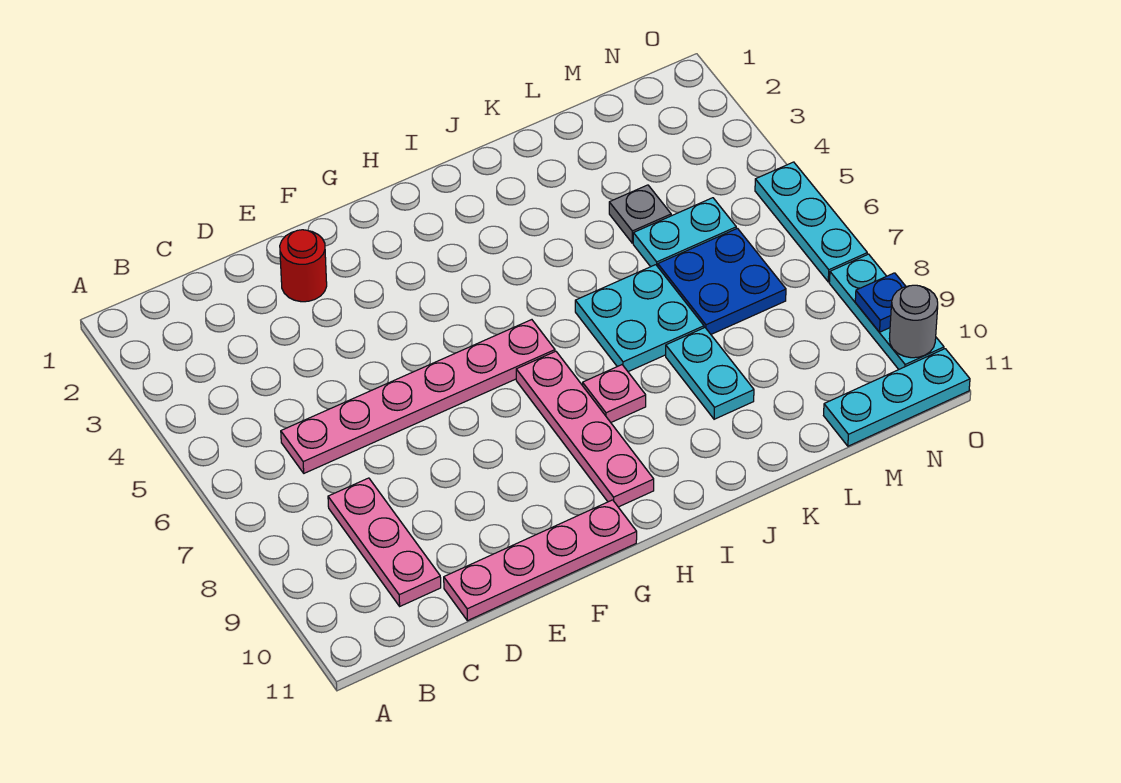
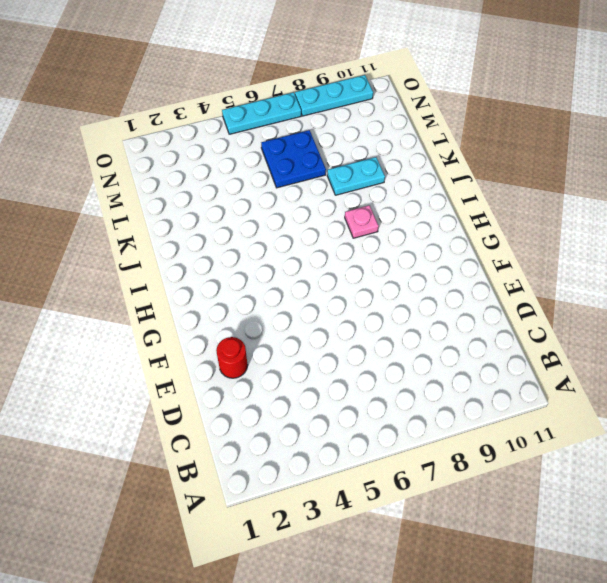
none -> pink plate C6:H6 level 1
none -> pink plate C8:C10 level 1
none -> pink plate D11:G11 level 1

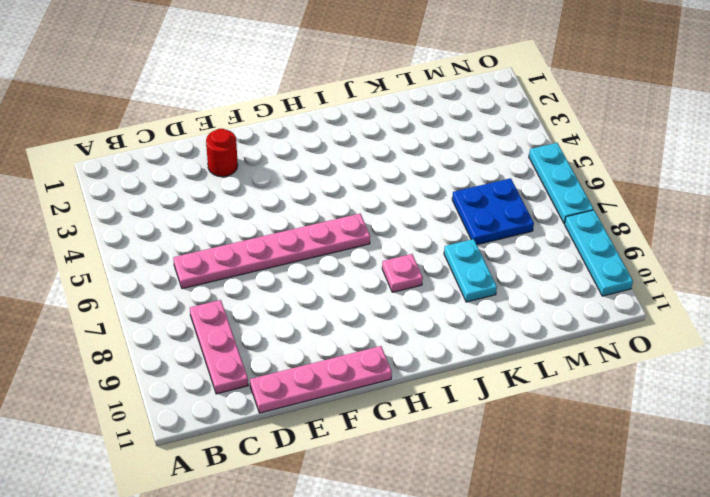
none -> pink plate H7:H10 level 1
none -> cyan plate J6:K7 level 1
none -> grey plate L4 level 1

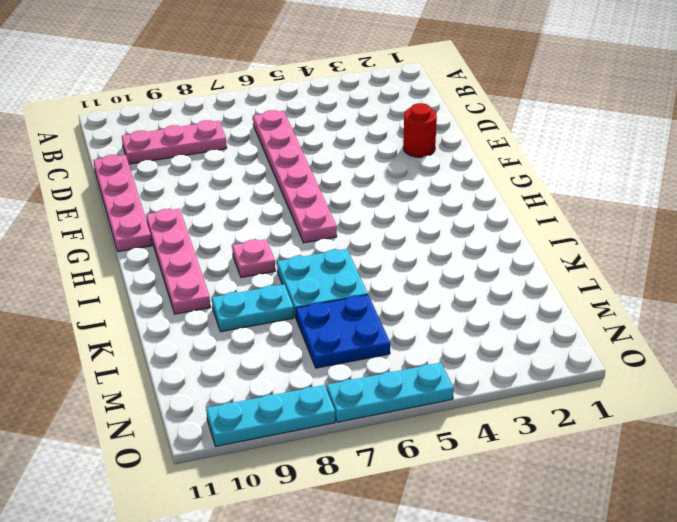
pink plate G10:J10 level 1 -> pink plate H7:H10 level 1
none -> grey plate L4 level 1
none -> cyan plate L5:M5 level 1
none -> cyan plate M11:O11 level 1

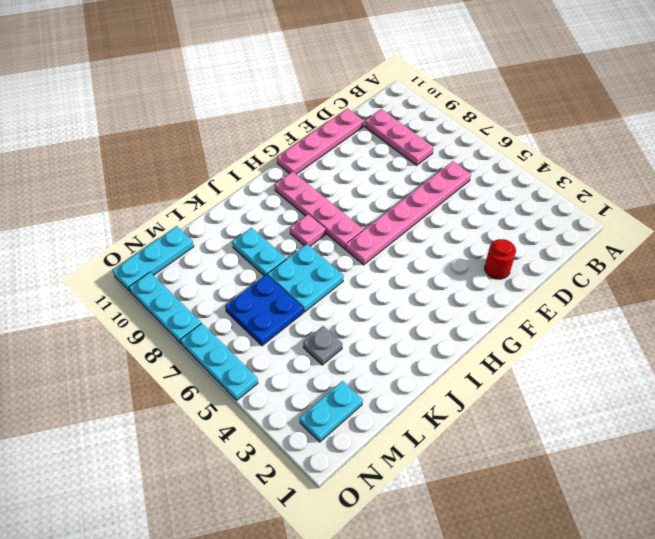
cyan plate M2:N2 level 1 -> cyan plate L5:M5 level 1
none -> blue plate O9 level 2
none -> grey round brick O10 level 2

